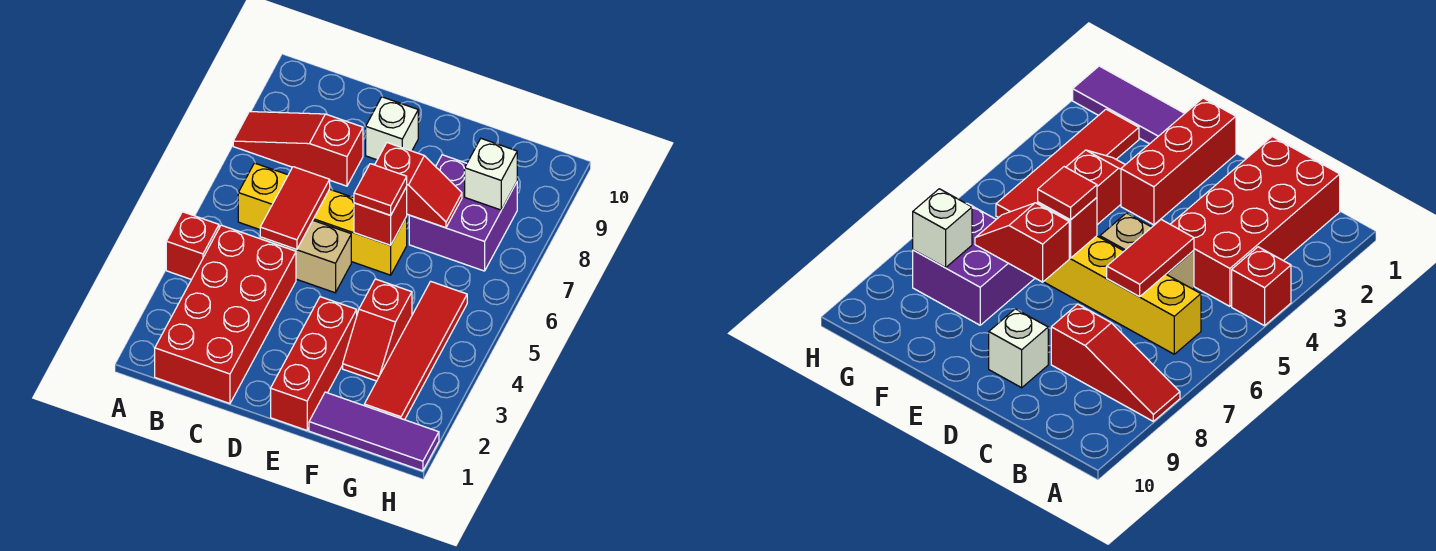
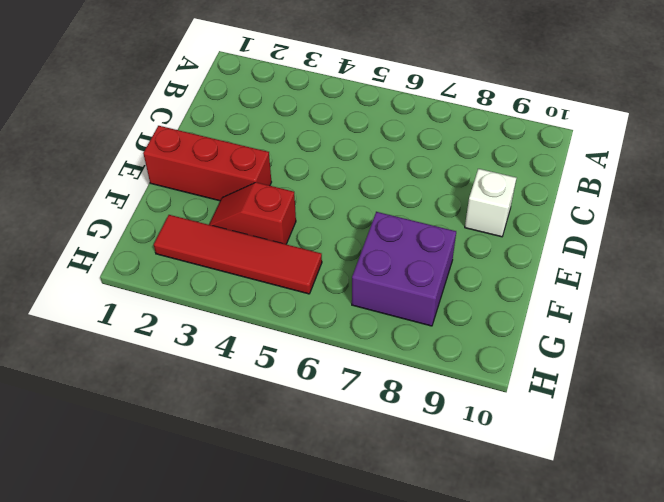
none -> red brick A4 level 1
none -> red slope A8:C8 level 1 top C
none -> red brick B1:C4 level 1

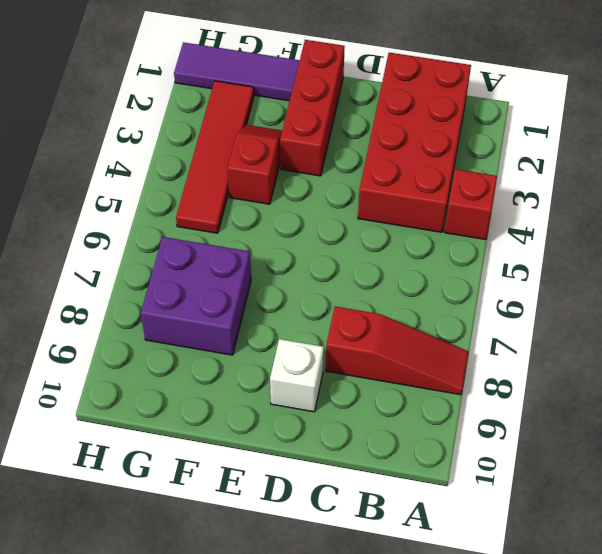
none -> yellow brick B6:E6 level 1
none -> tan brick C5:D5 level 1
none -> red tile C5:C6 level 2

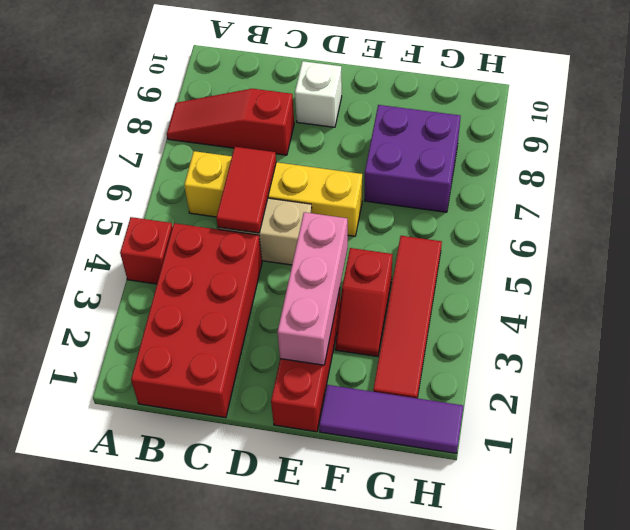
pink brick E2:E4 level 2 -> none
none -> red brick E6 level 2
none -> red slope E7:F7 level 2 top E
none -> white brick G8 level 2

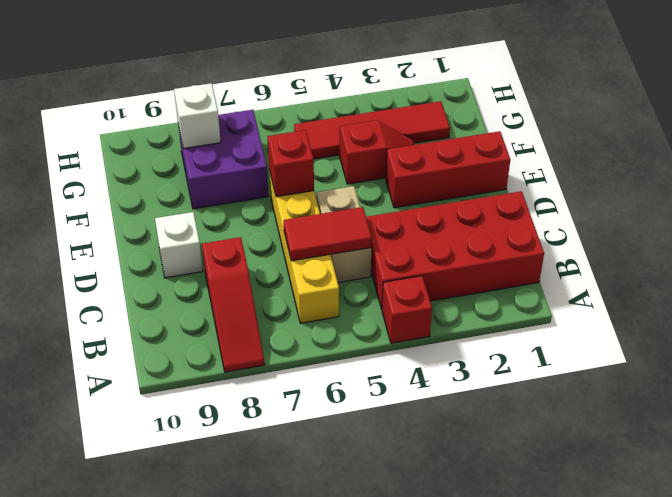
none -> purple tile F1:H1 level 1
none -> red slope E7:F7 level 2 top E
none -> red tile E6 level 3

